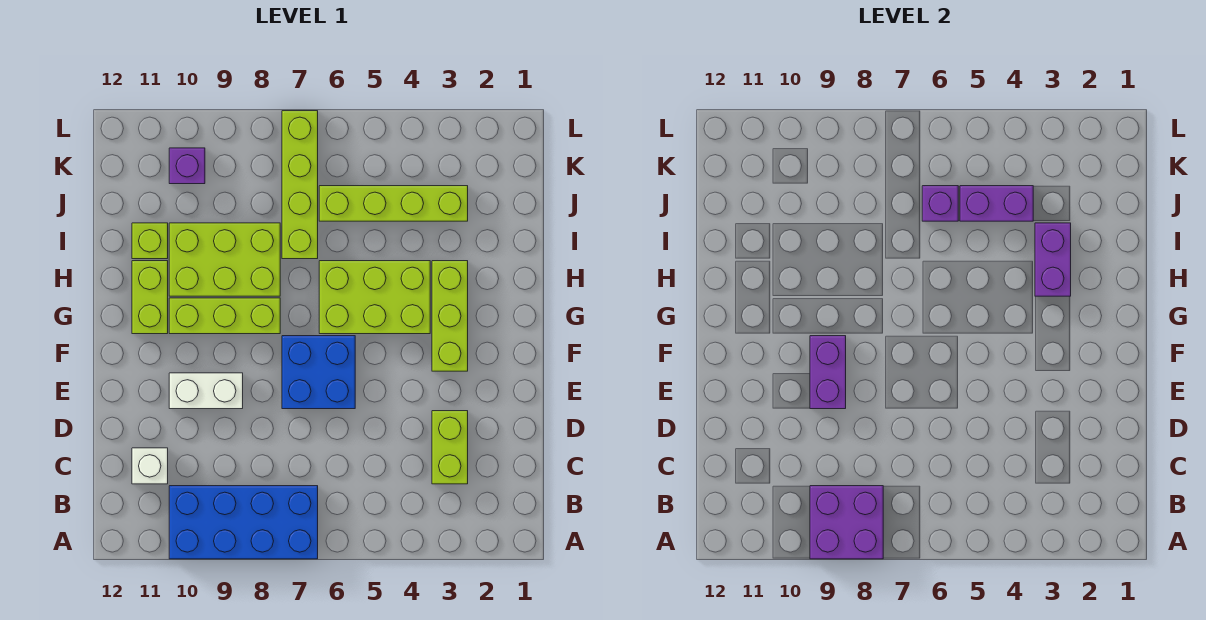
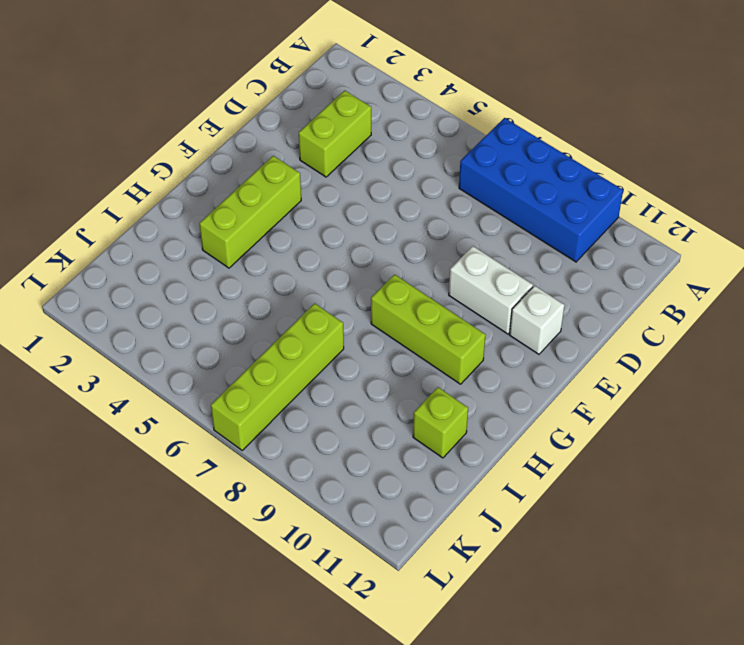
white brick E11 level 1 -> white brick C11 level 1
none -> blue brick E6:F7 level 1
none -> lime brick G4:H6 level 1
none -> lime brick G11:H11 level 1

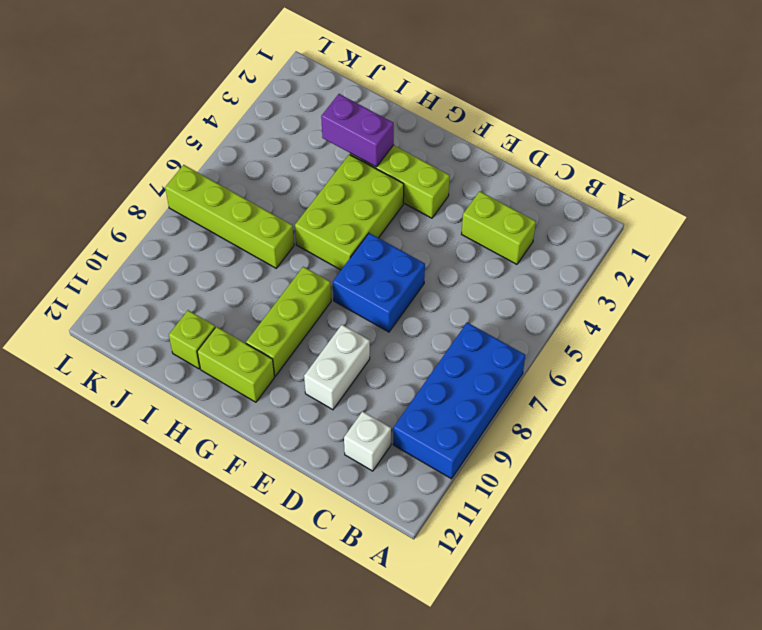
none -> lime brick H8:I10 level 1
none -> lime brick J3:J6 level 1
none -> purple brick K10 level 1

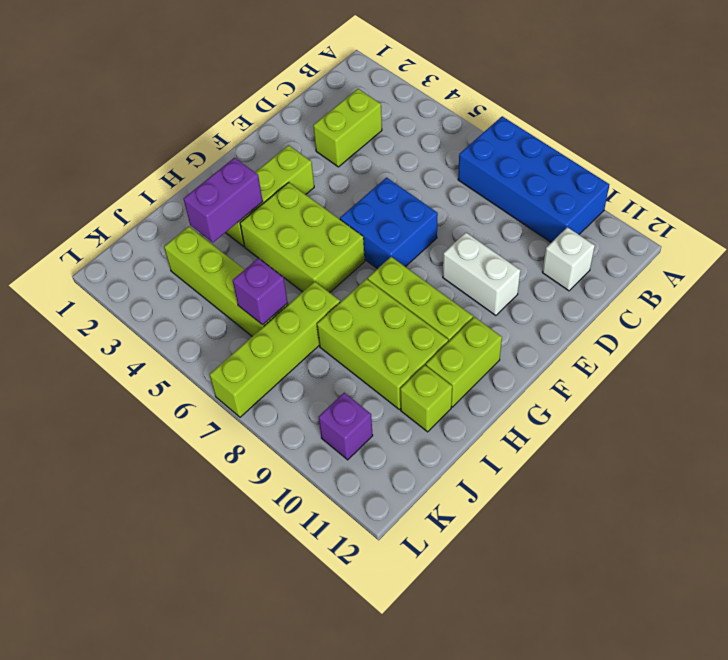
none -> purple brick A8:B9 level 2
none -> purple brick E9:F9 level 2
none -> purple brick J4:J5 level 2

